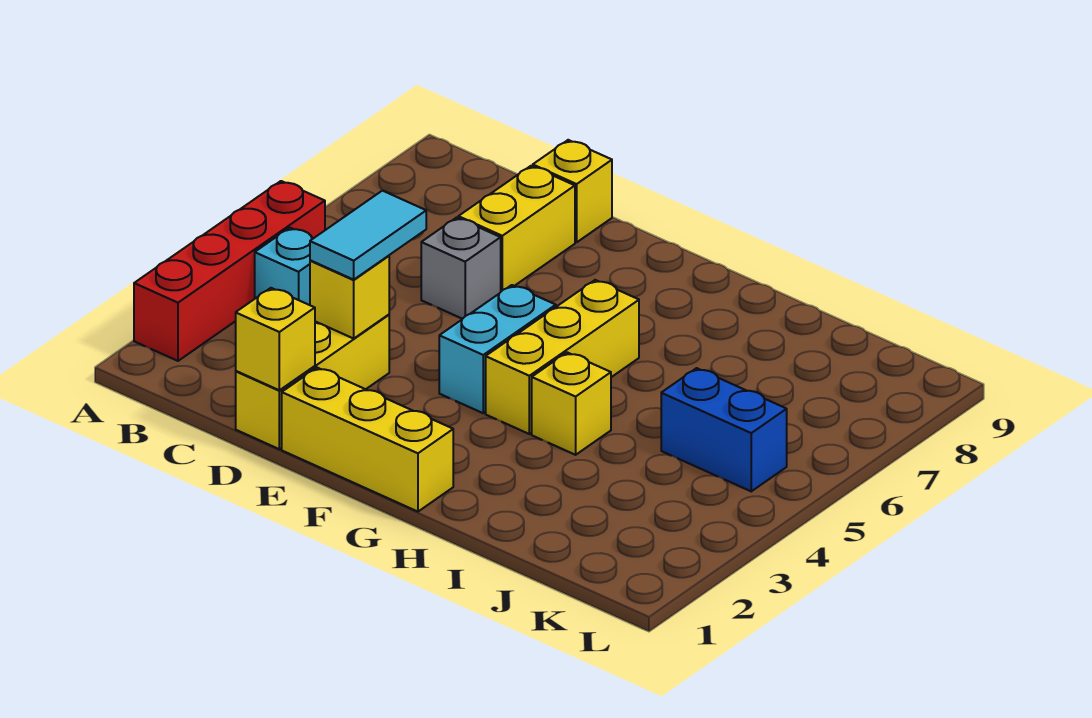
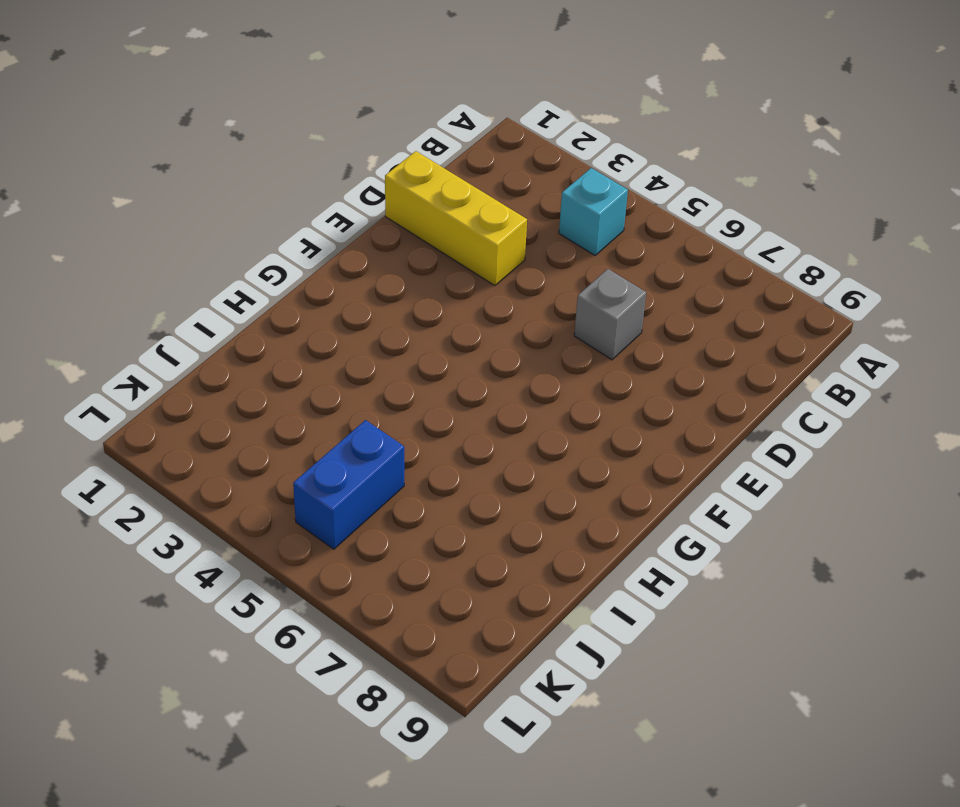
none -> red brick A2:A5 level 1
none -> yellow brick D7:D8 level 1
none -> yellow brick D9 level 1

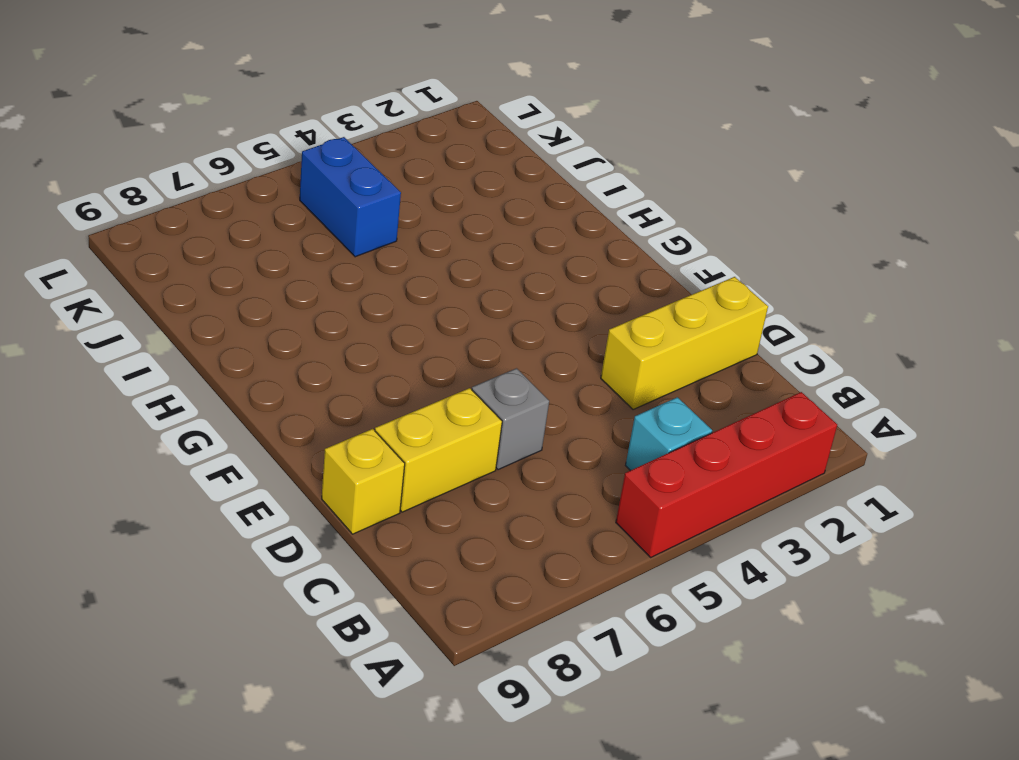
none -> yellow brick E1:G1 level 1
none -> cyan brick F4:F5 level 1
none -> yellow brick G4:G6 level 1

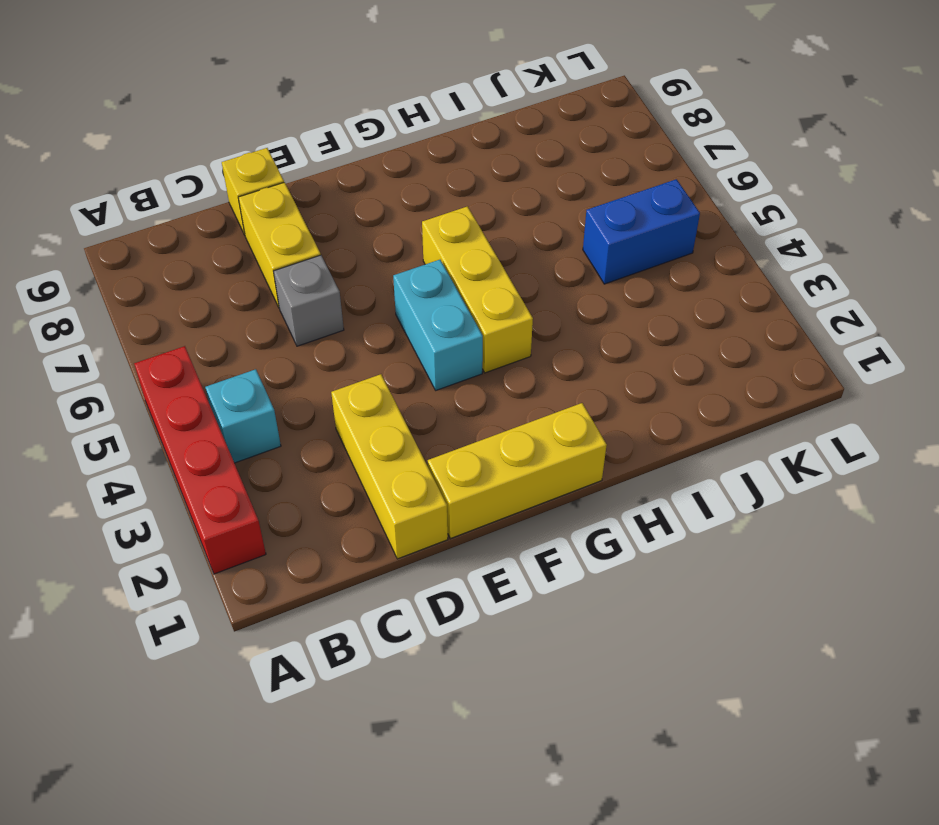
none -> yellow brick H4 level 1
none -> yellow brick D1 level 2
none -> yellow brick D3 level 2

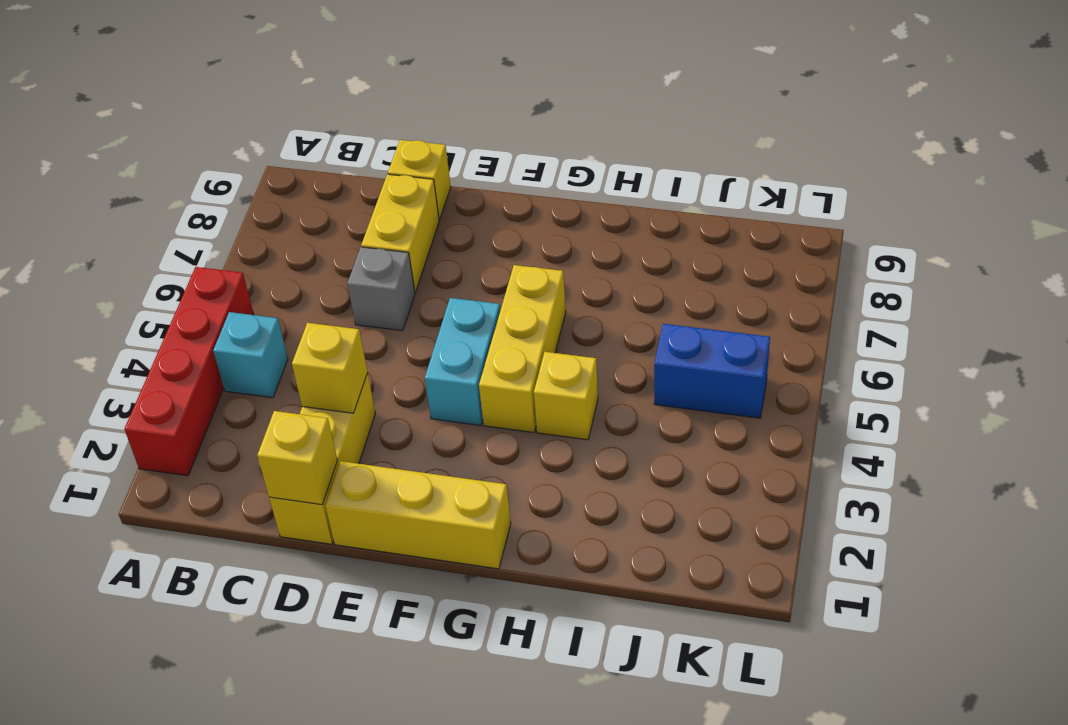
none -> cyan tile D3:D4 level 3

